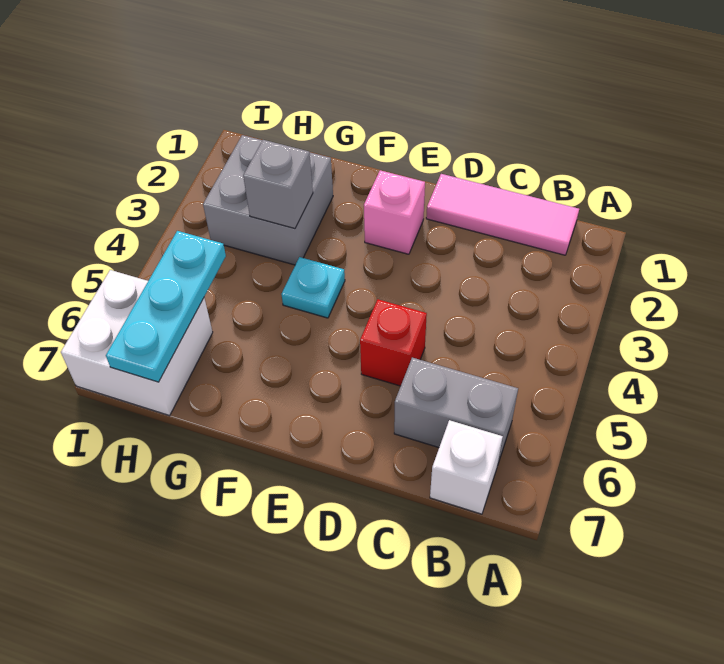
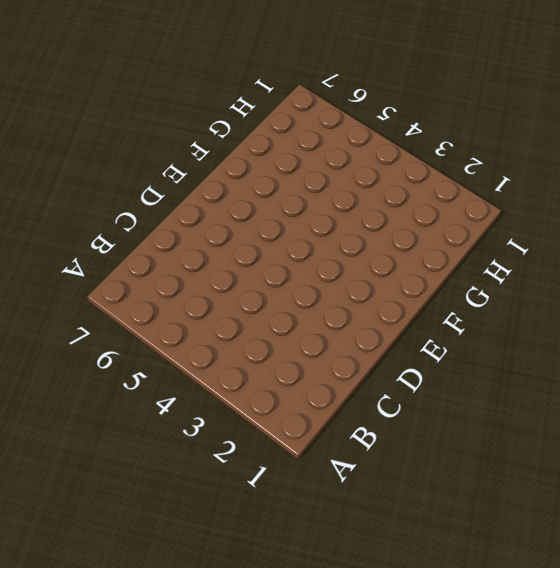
none -> pink tile B1:D1 level 1
none -> grey brick B6:C6 level 1

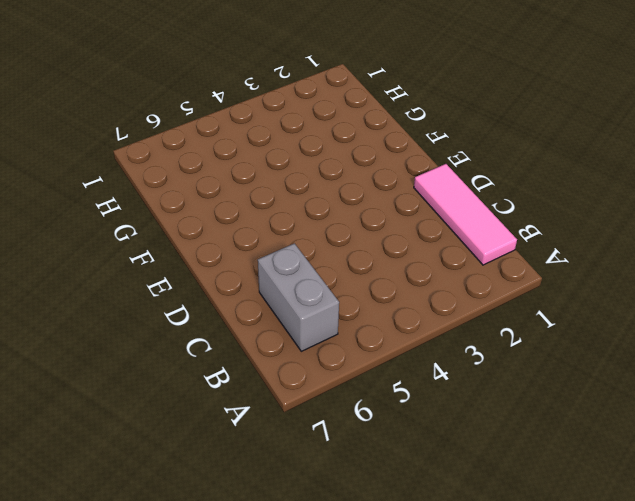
none -> white brick B7 level 1
none -> red brick D5 level 1

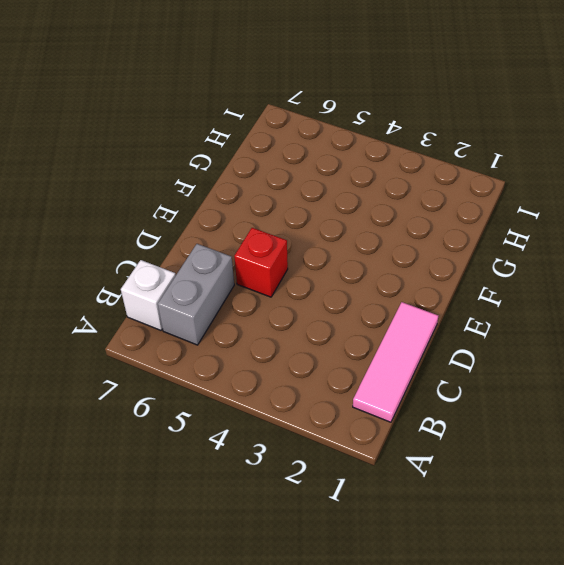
none -> pink brick E2 level 1
none -> cyan plate F4 level 1

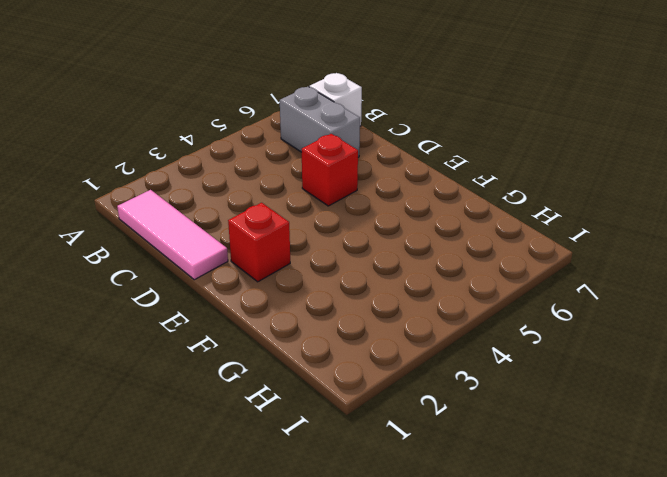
red brick E2 level 1 -> pink brick E2 level 1
none -> cyan plate F4 level 1
none -> grey brick G2:H3 level 1

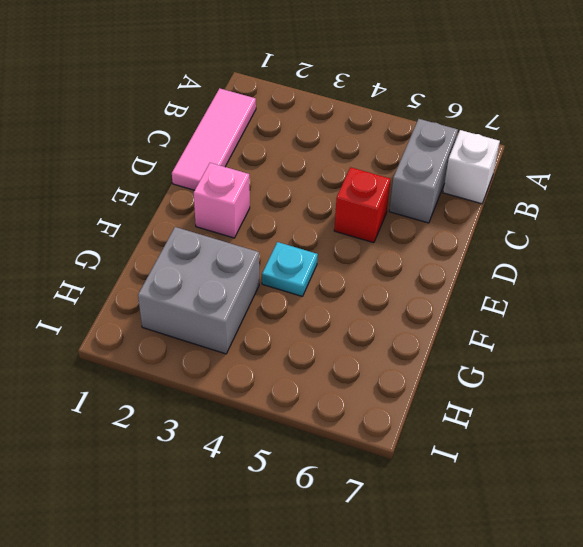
none -> white brick H6:I7 level 1
none -> grey brick G3 level 2

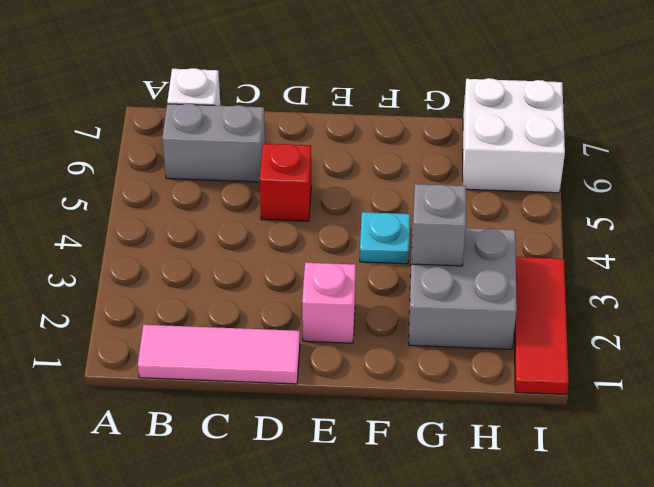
red tile I1:I3 level 1 -> none
none -> cyan plate H5:H7 level 2

